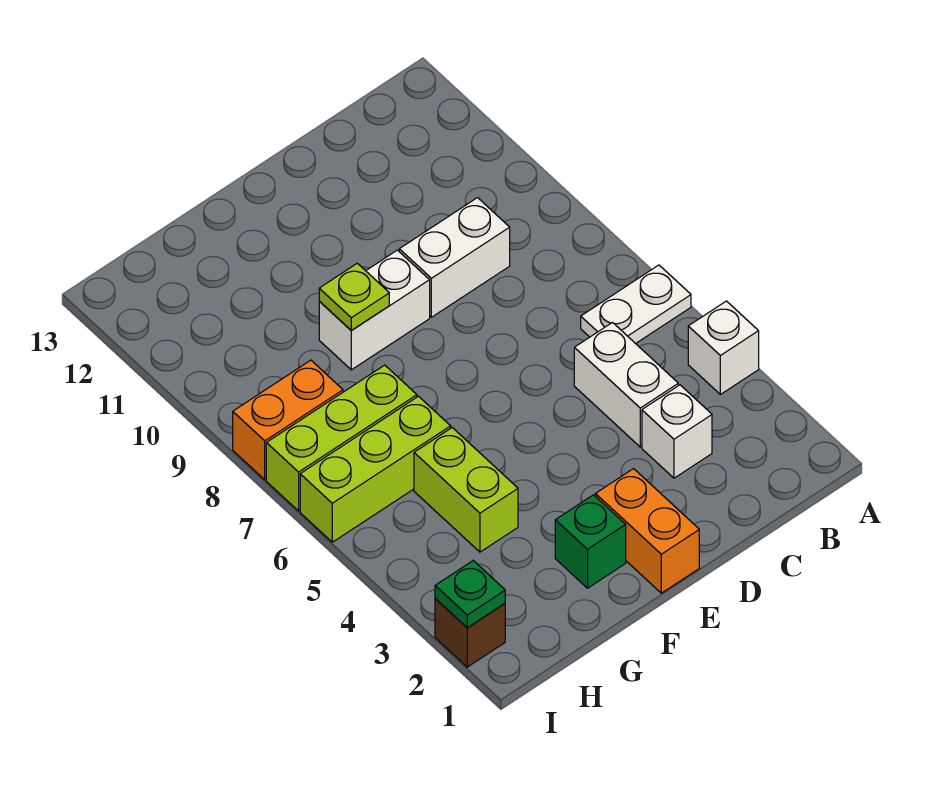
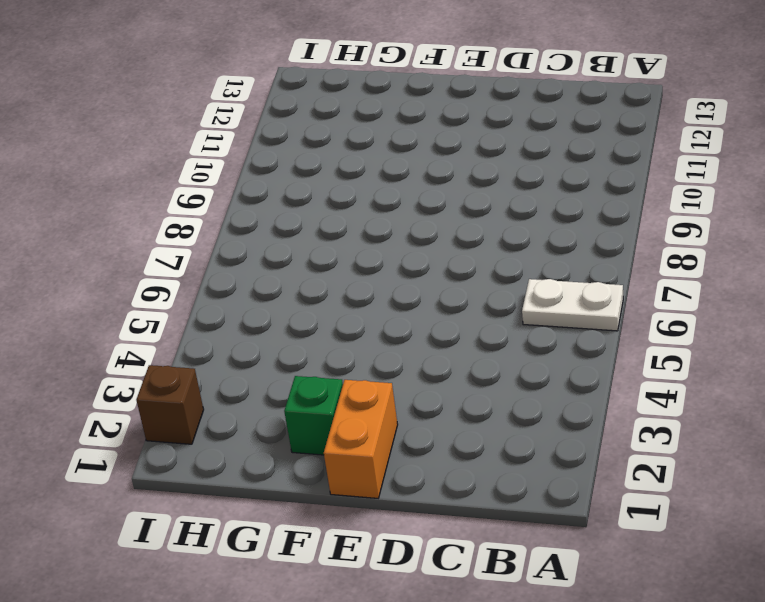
none -> white brick A4 level 1
none -> white brick C3 level 1
none -> white brick C4:C5 level 1

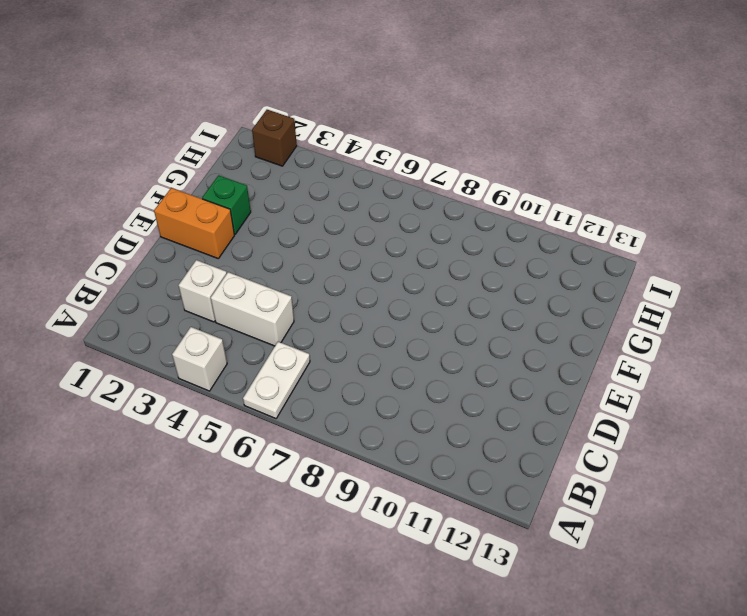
none -> white brick C9:D9 level 1
none -> white brick E9:F9 level 1
none -> lime brick G4:G5 level 1

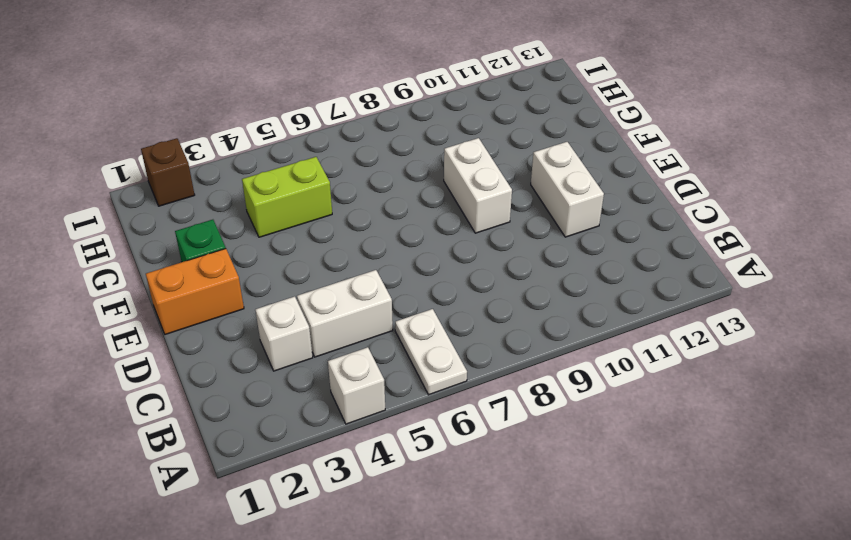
white brick D11:E11 level 1 -> white brick C9:D9 level 1
none -> lime brick G6:I6 level 1
none -> lime brick G7:I7 level 1
none -> orange brick H8:I8 level 1

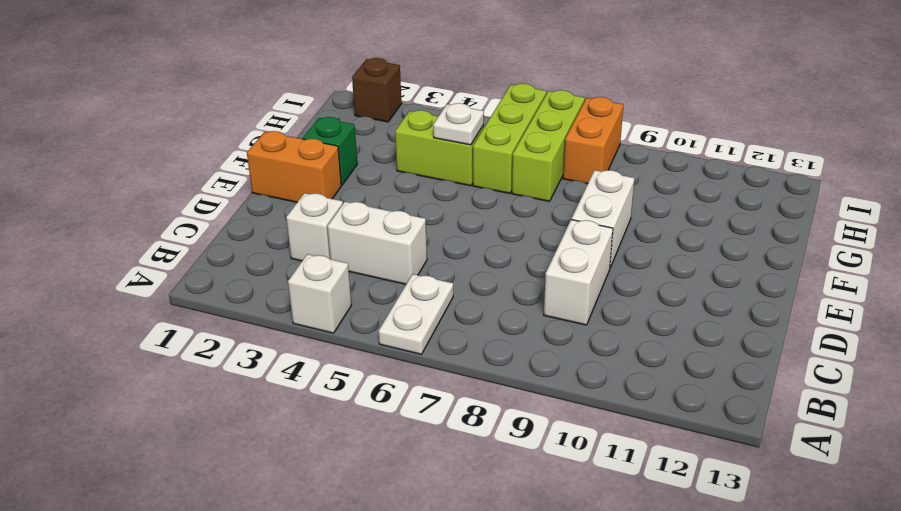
white plate G5 level 2 -> none
none -> lime plate F9 level 2
none -> green plate I2 level 2

